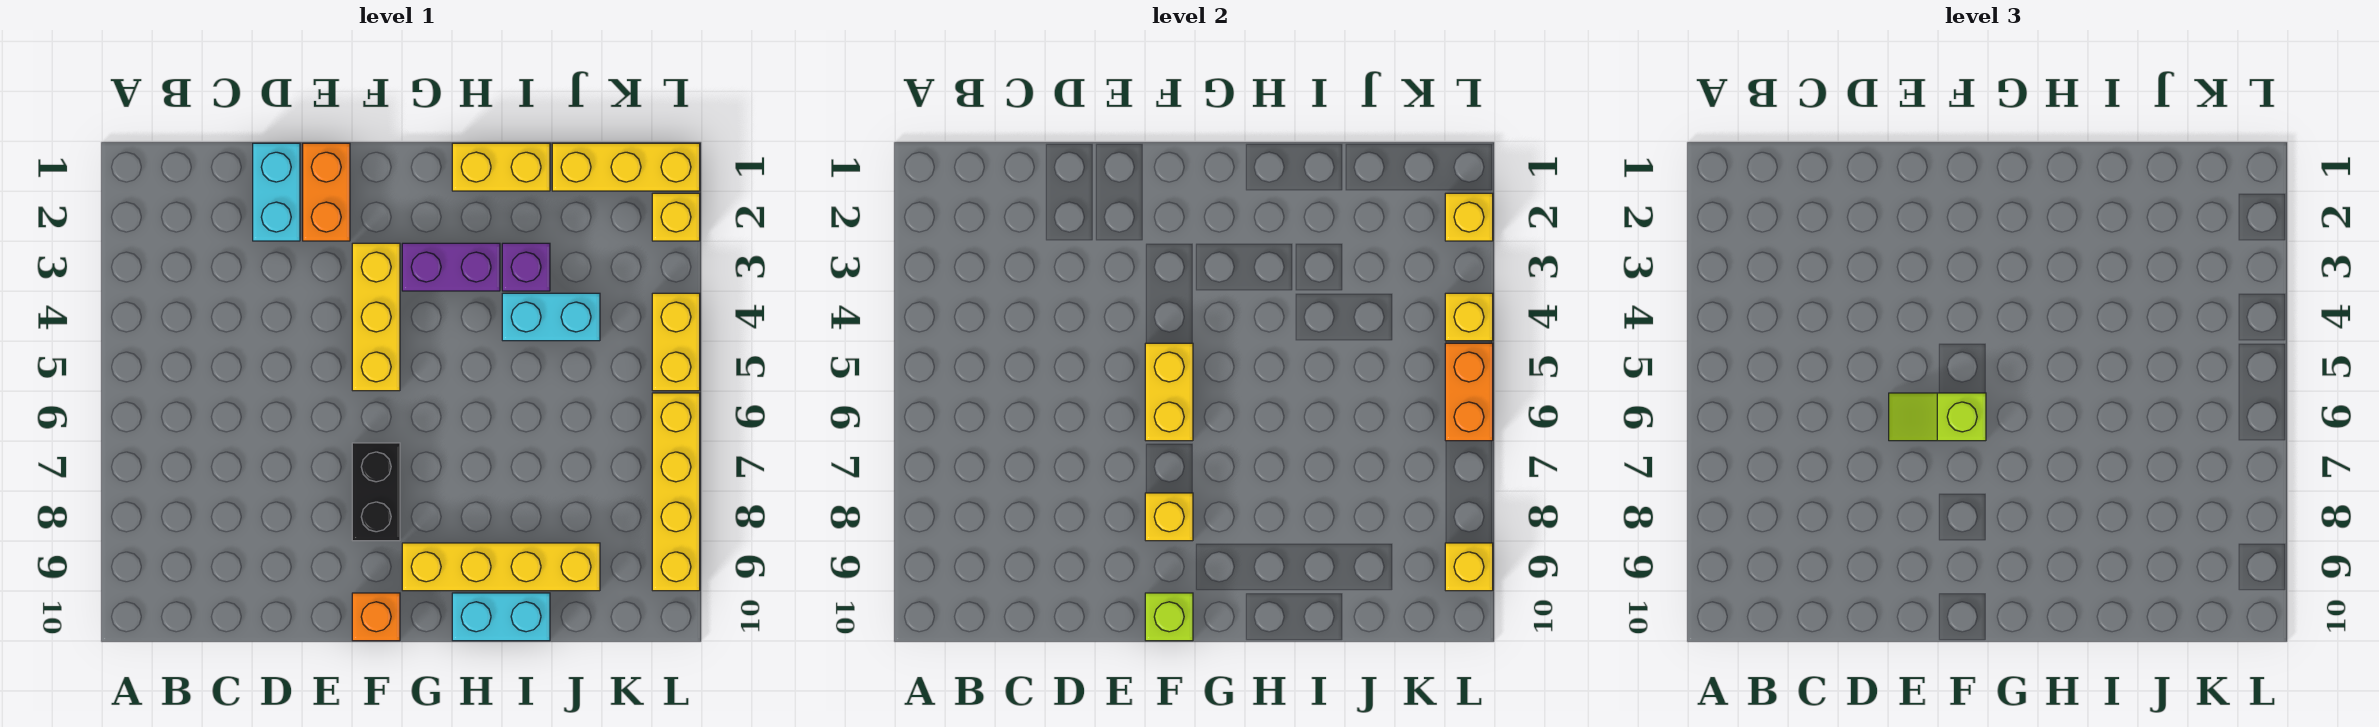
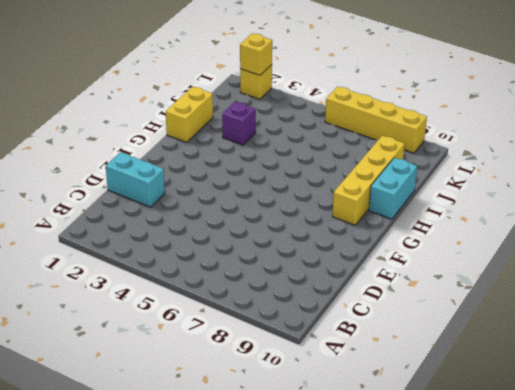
none -> orange brick E1:E2 level 1
none -> yellow brick F3:F5 level 1
none -> black brick F7:F8 level 1

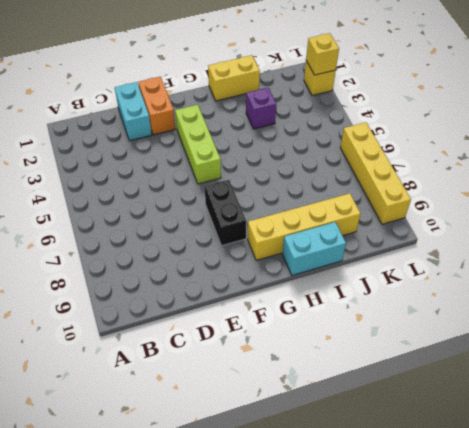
lime brick F3:F5 level 1 -> yellow brick F3:F5 level 1
none -> orange brick F10 level 1
none -> purple brick G3:H3 level 1
none -> cyan brick I4:J4 level 1

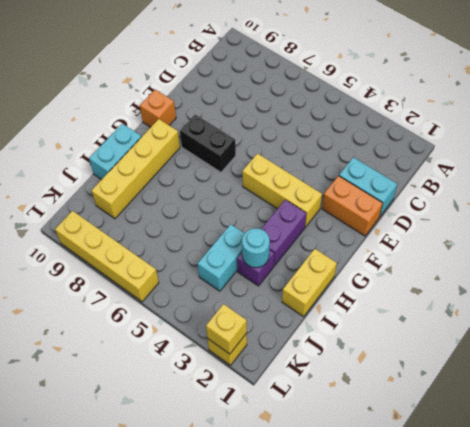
cyan round brick I3 level 2 -> none
none -> yellow brick J1:L1 level 1
none -> yellow brick L4:L5 level 1
none -> yellow brick F5:F6 level 2

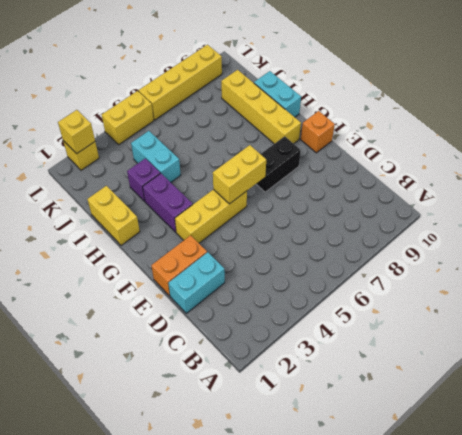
none -> yellow brick J1:L1 level 1
none -> yellow brick F8 level 2
none -> lime brick F10 level 2

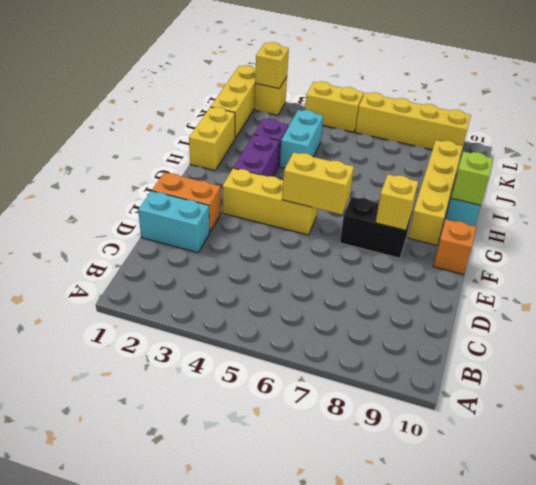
lime brick H10 level 2 -> lime brick F10 level 2
none -> yellow brick L4 level 2
none -> orange brick L5:L6 level 2
none -> yellow brick L9 level 2

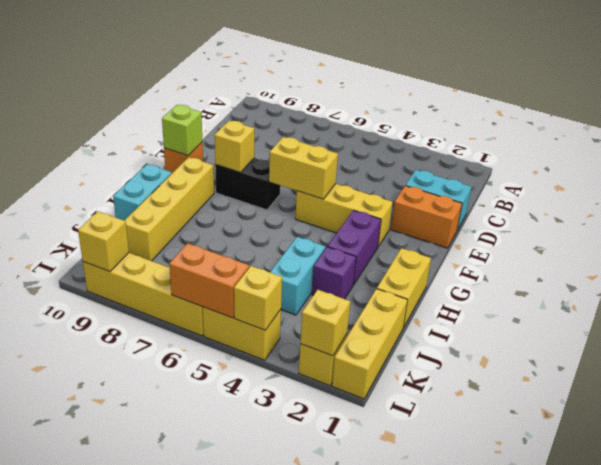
none -> lime slope E6:F6 level 3 top F

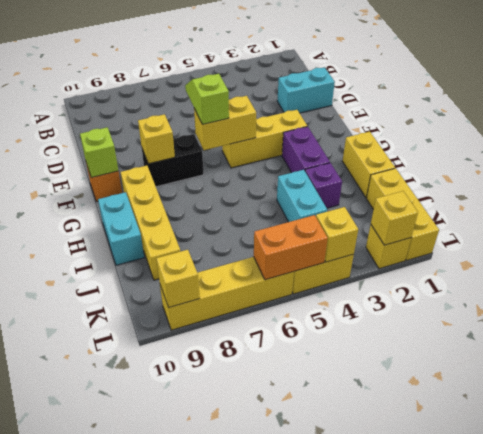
none -> orange brick E1:E2 level 1

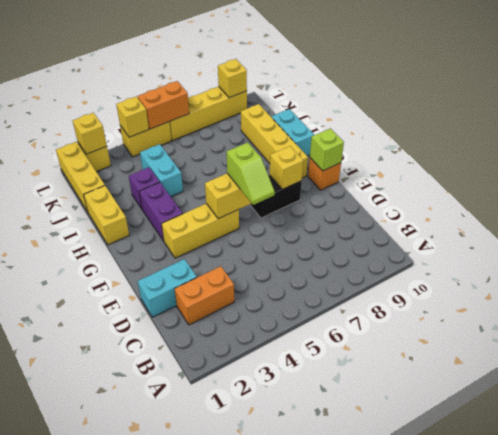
orange brick C2:C3 level 1 -> orange brick E1:E2 level 1

